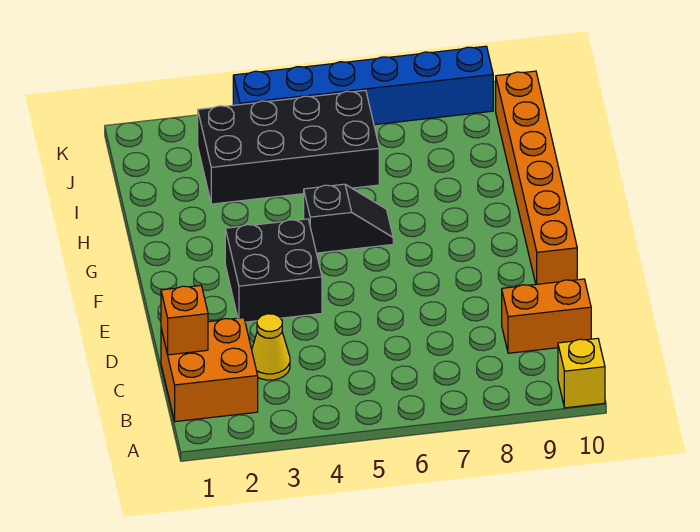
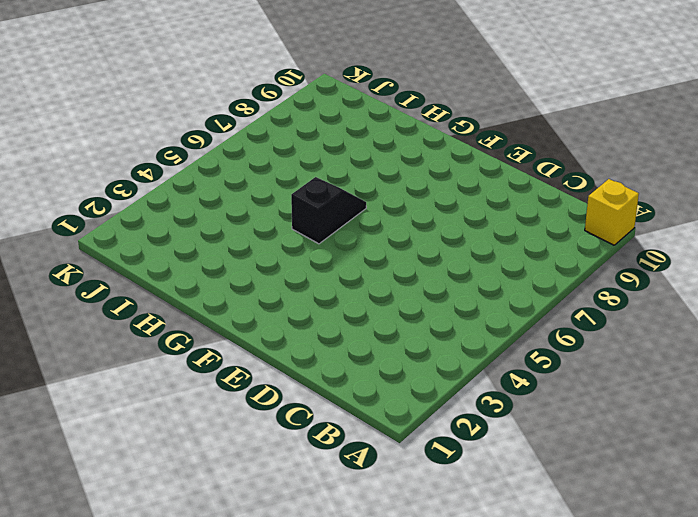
none -> orange brick B1:C2 level 1
none -> yellow cone C3 level 1

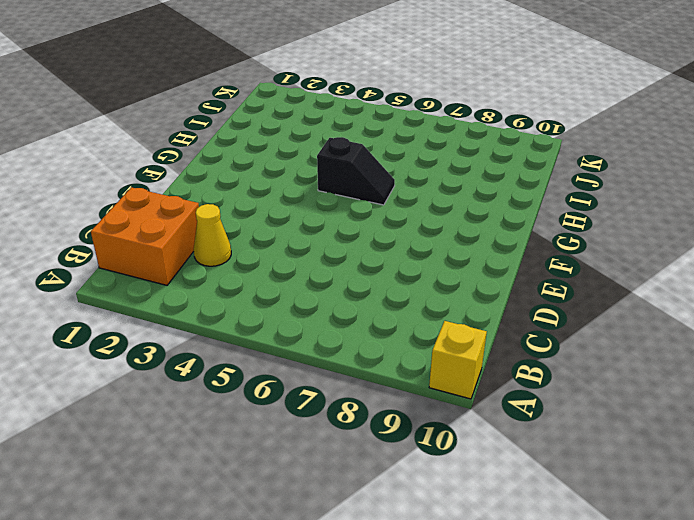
none -> orange brick C9:C10 level 1
none -> black brick E3:F4 level 1

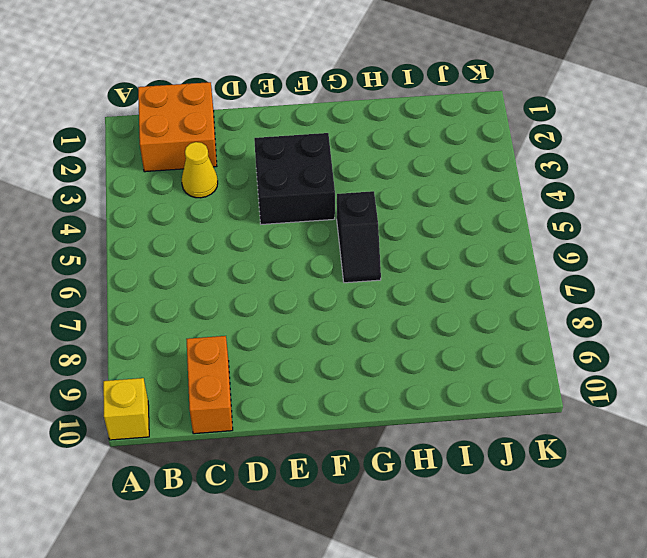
none -> orange brick E10:J10 level 1
none -> black brick I3:J6 level 1

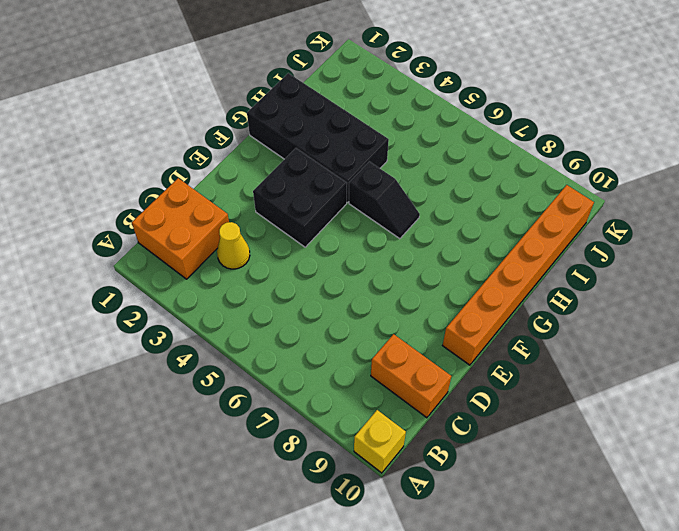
black brick G1:H4 level 1 -> black brick I3:J6 level 1
none -> blue brick K4:K9 level 1
none -> orange brick C1 level 2

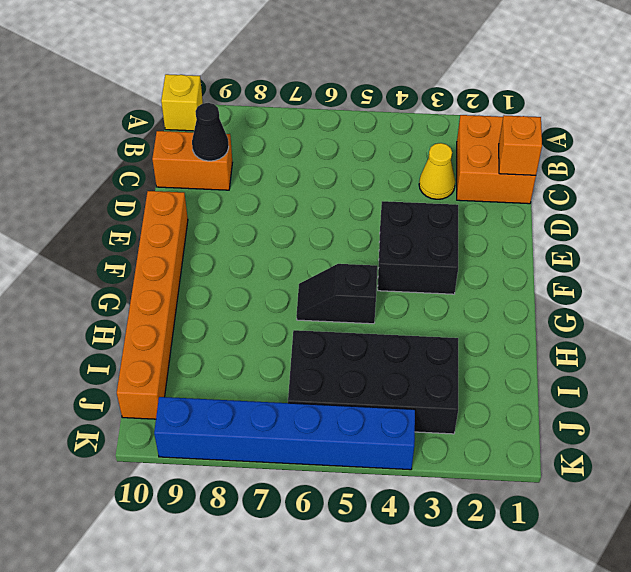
black cone C9 level 2 -> none

